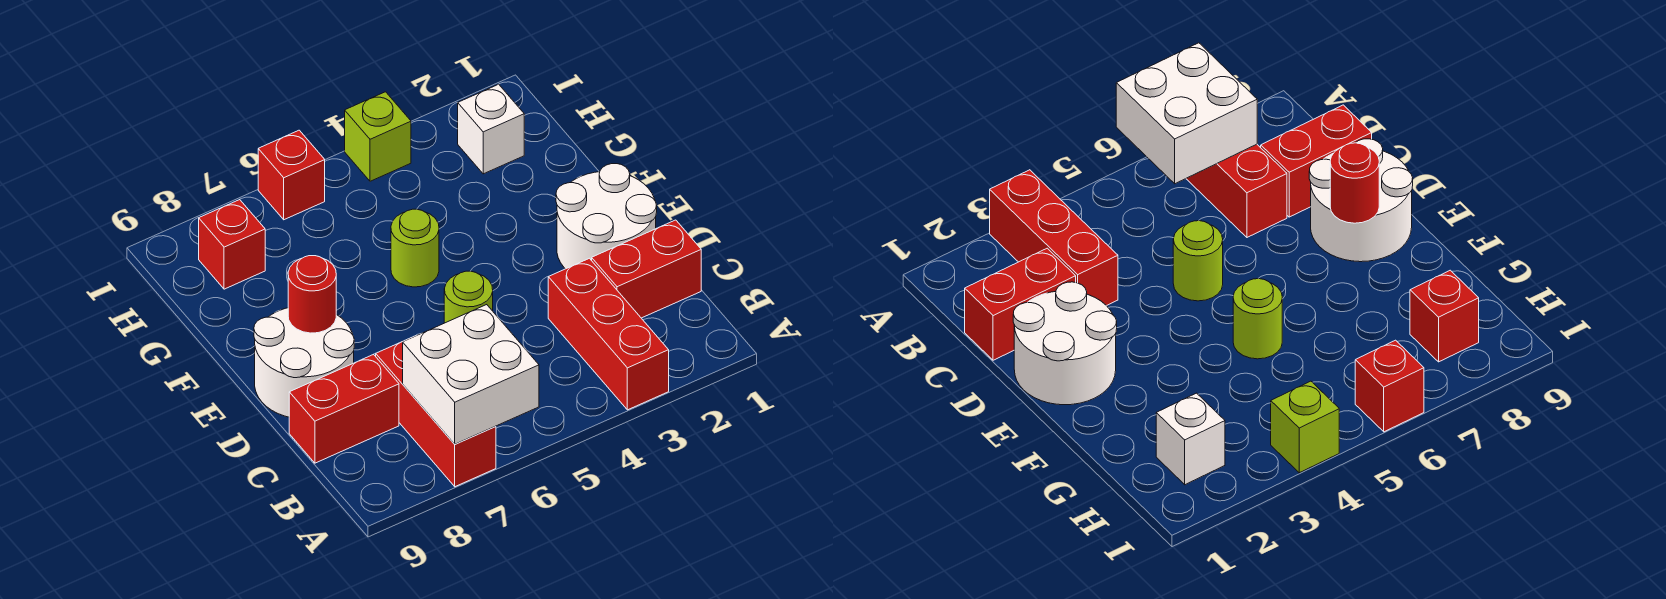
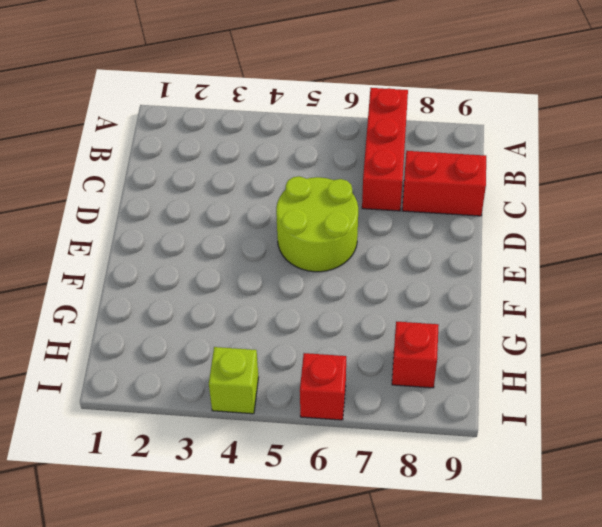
lime round brick D5:E6 level 1 -> lime round brick D5 level 1
none -> red brick A3:C3 level 1
none -> red brick C1:C2 level 1
none -> white round brick D1:E2 level 1

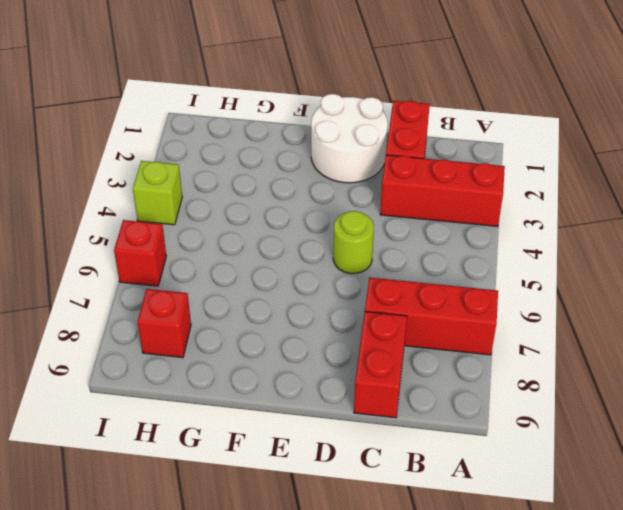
none -> white round brick D8:E9 level 1
none -> lime round brick F5 level 1
none -> white brick H2 level 1

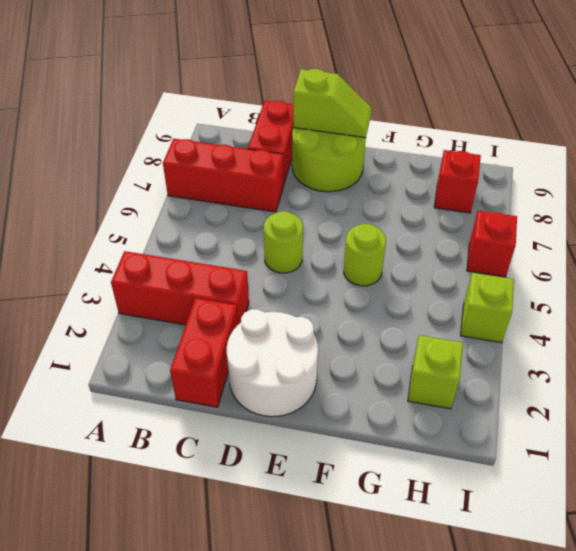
lime round brick D8:E9 level 1 -> white round brick D8:E9 level 1
lime slope D9:E9 level 2 top D -> none
lime brick H2 level 1 -> white brick H2 level 1
none -> white brick A6:B7 level 2
none -> red round brick E8 level 2

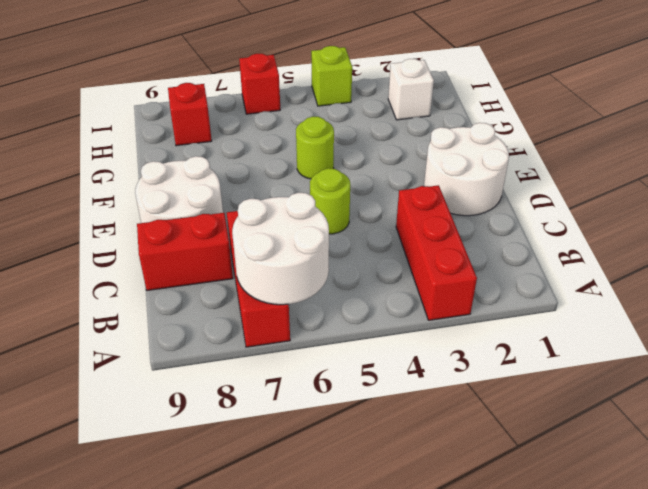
white round brick A6:B7 level 2 -> white brick A6:B7 level 2
none -> red brick C1:C2 level 1
none -> red round brick E8 level 2

